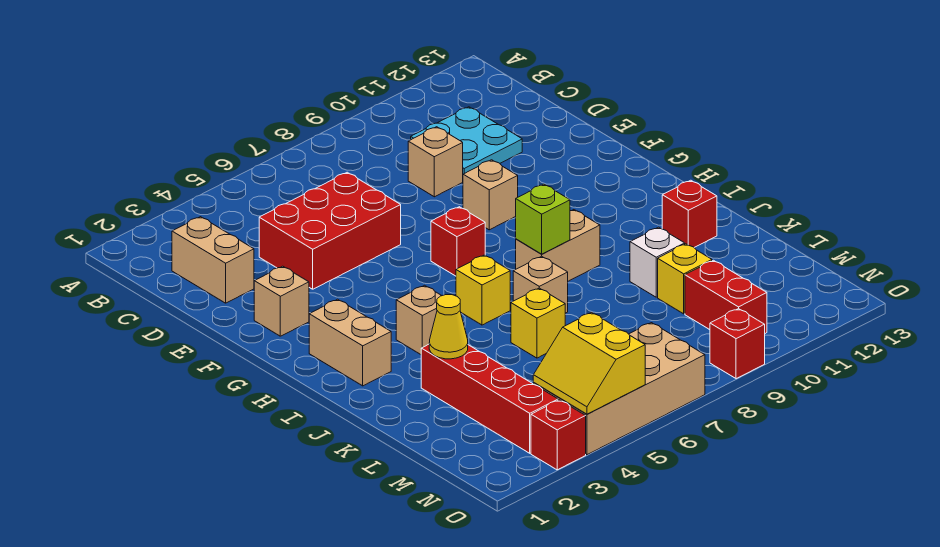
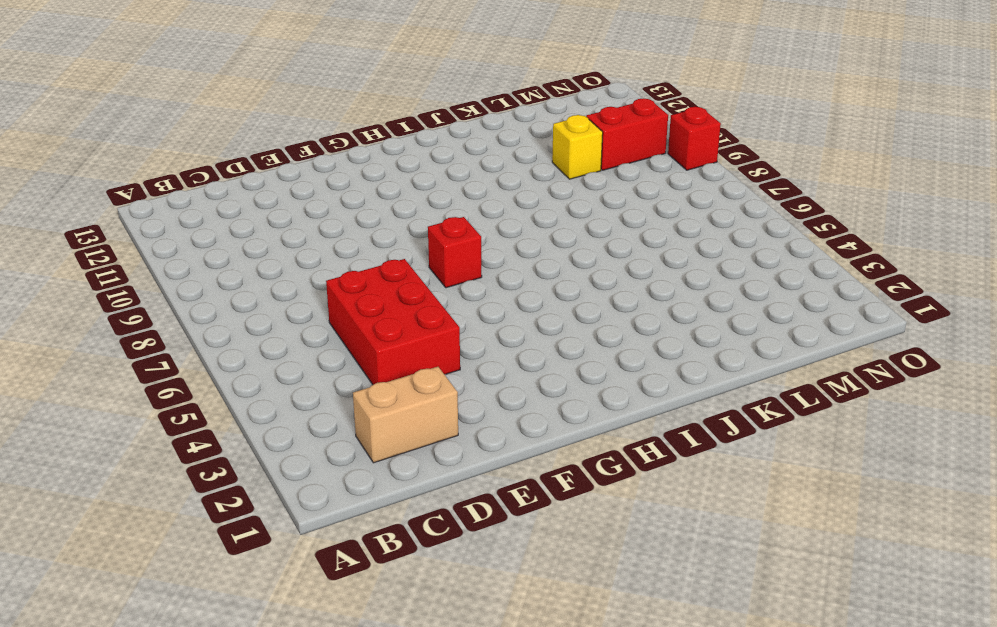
none -> cyan plate C10:D11 level 1
none -> tan brick D9 level 1
none -> tan brick F2 level 1

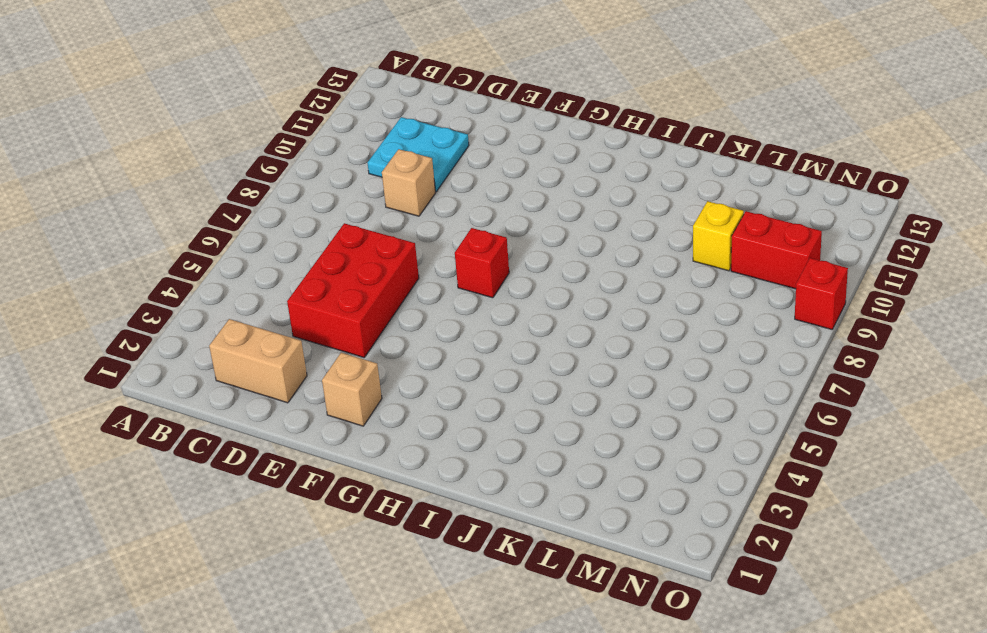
none -> tan brick F9 level 1
none -> tan brick H2:I2 level 1
none -> tan brick I4 level 1

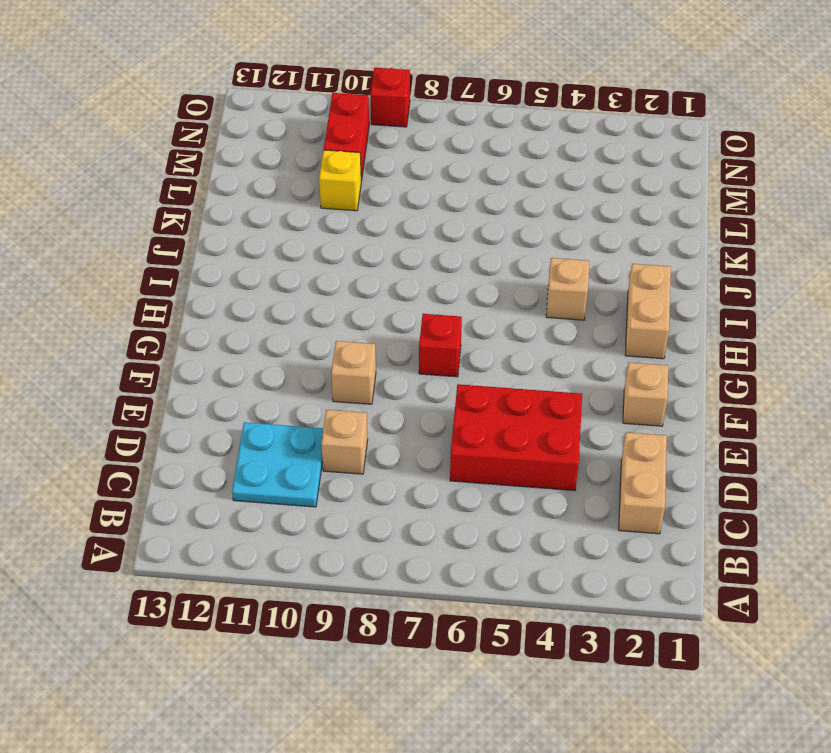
none -> yellow brick I6 level 1
none -> tan brick I8:I9 level 1
none -> tan brick J7 level 1

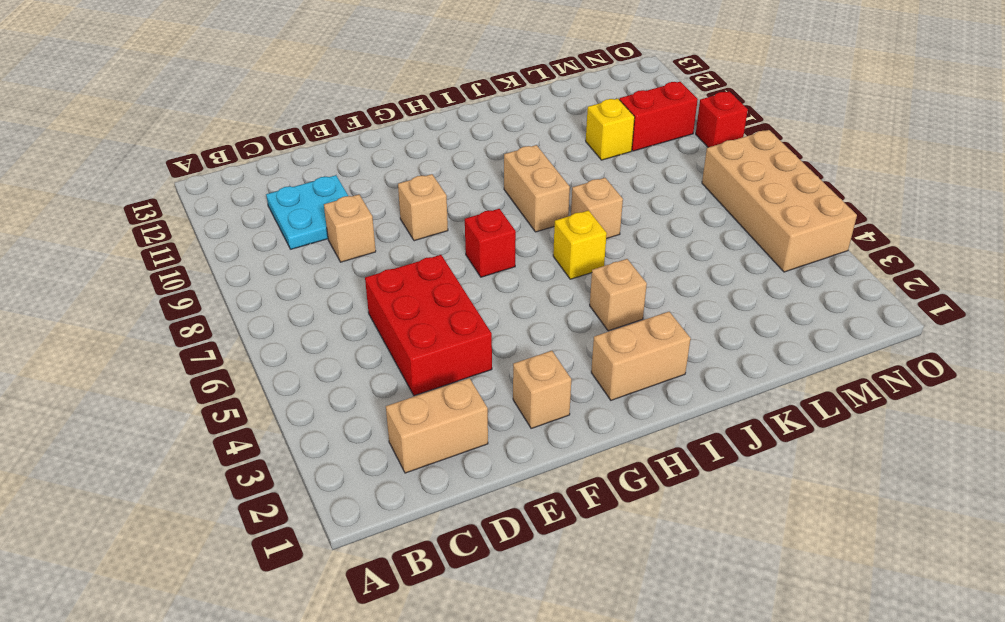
none -> red brick J12 level 1
none -> red brick K3:N3 level 1
none -> yellow brick K6 level 1

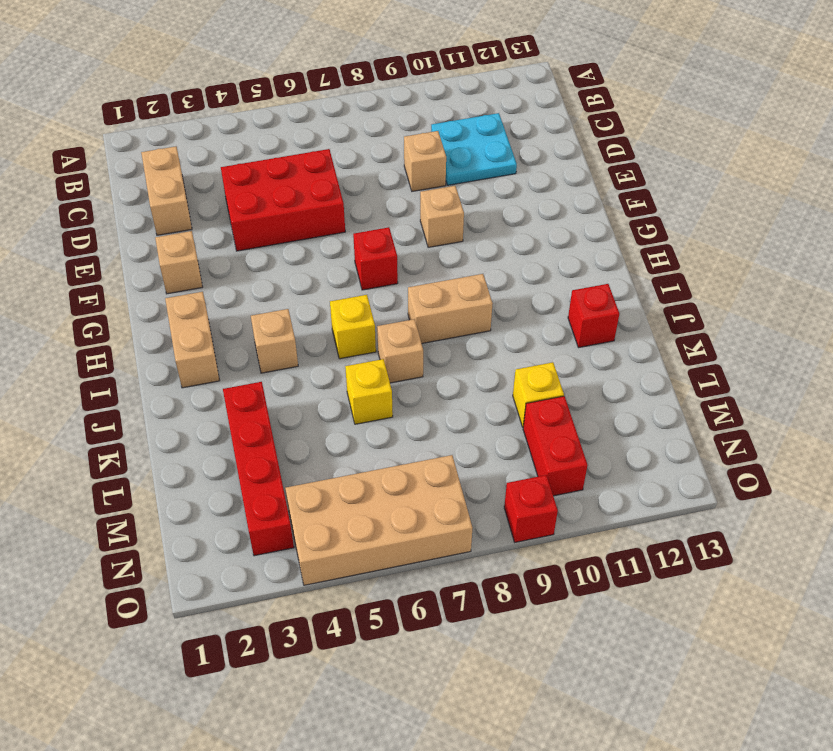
none -> white brick K10 level 1
none -> red brick O3 level 1
none -> lime brick I8 level 2

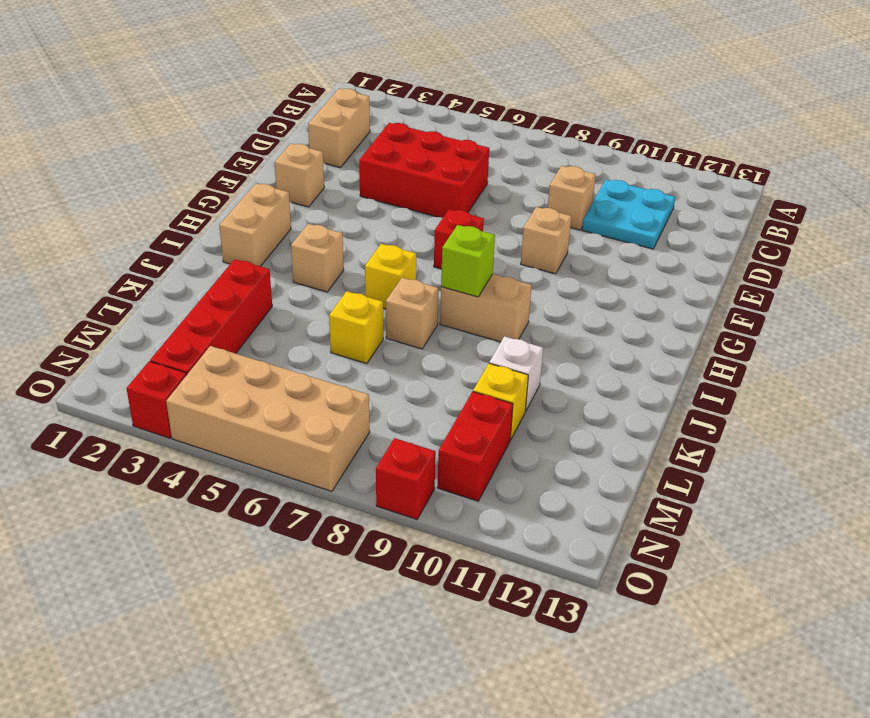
none -> red brick J12 level 1
none -> yellow cone K3 level 2
none -> yellow slope N4:O5 level 2 top 5

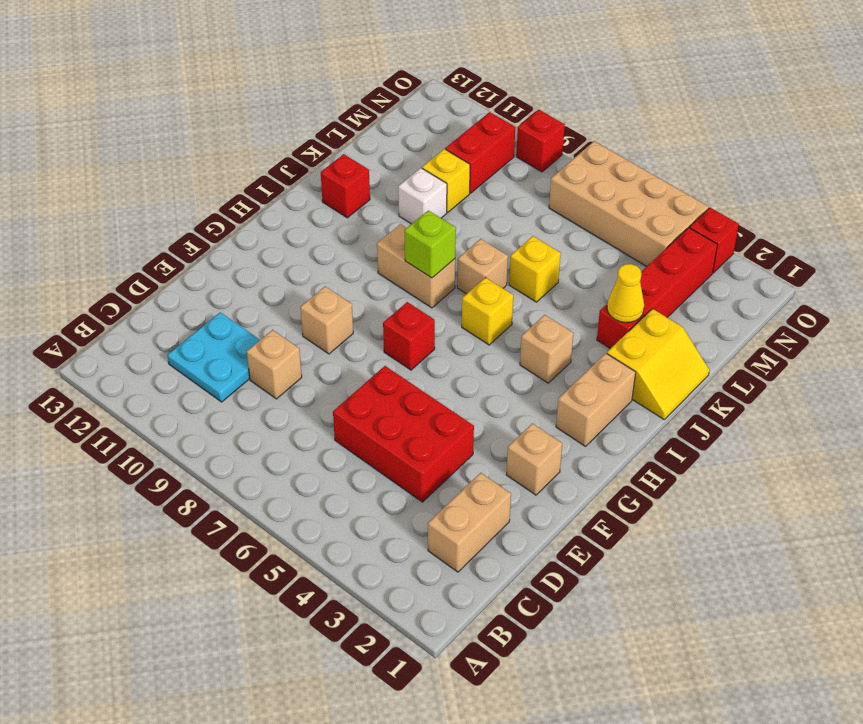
yellow slope J1:K2 level 1 top 2 -> yellow slope N4:O5 level 2 top 5

